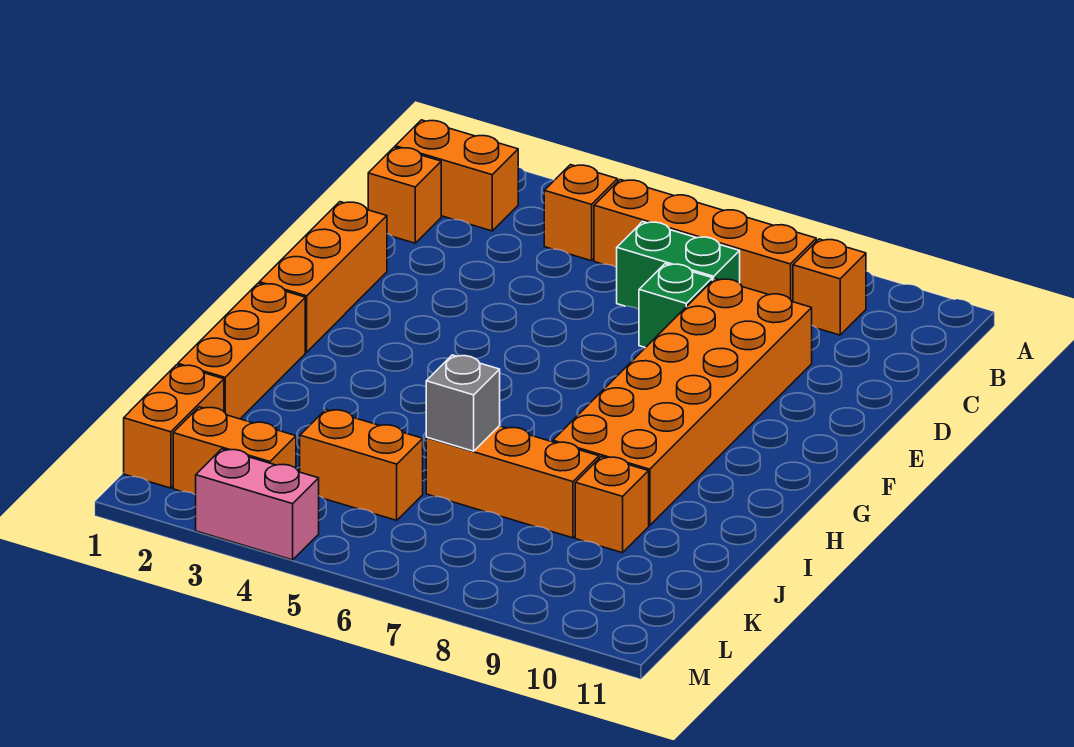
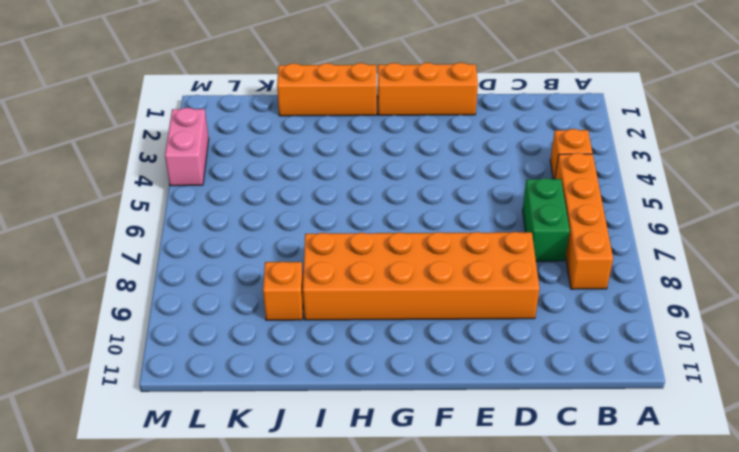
none -> orange brick B1:B2 level 1
none -> orange brick B9 level 1
none -> orange brick C1 level 1

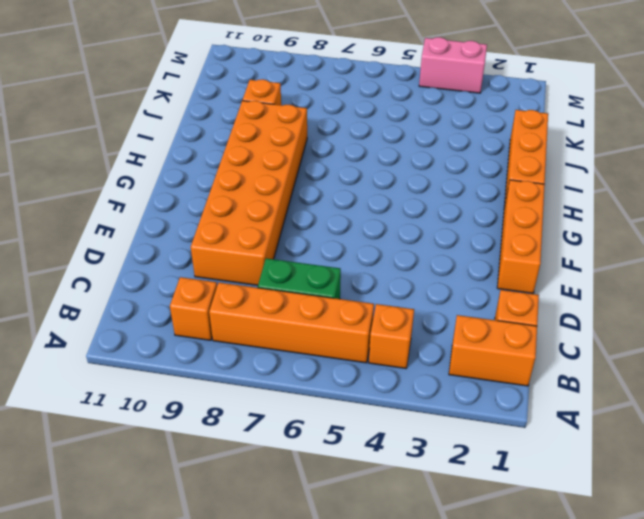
none -> green brick D7 level 1
none -> orange brick J6:J8 level 1
none -> orange brick K1:L1 level 1

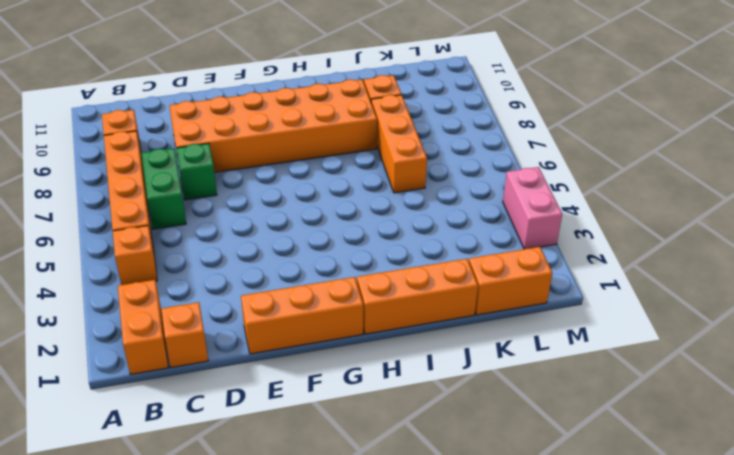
none -> orange brick K4:K5 level 1
none -> orange brick L2:L3 level 1
none -> grey brick J6 level 2

